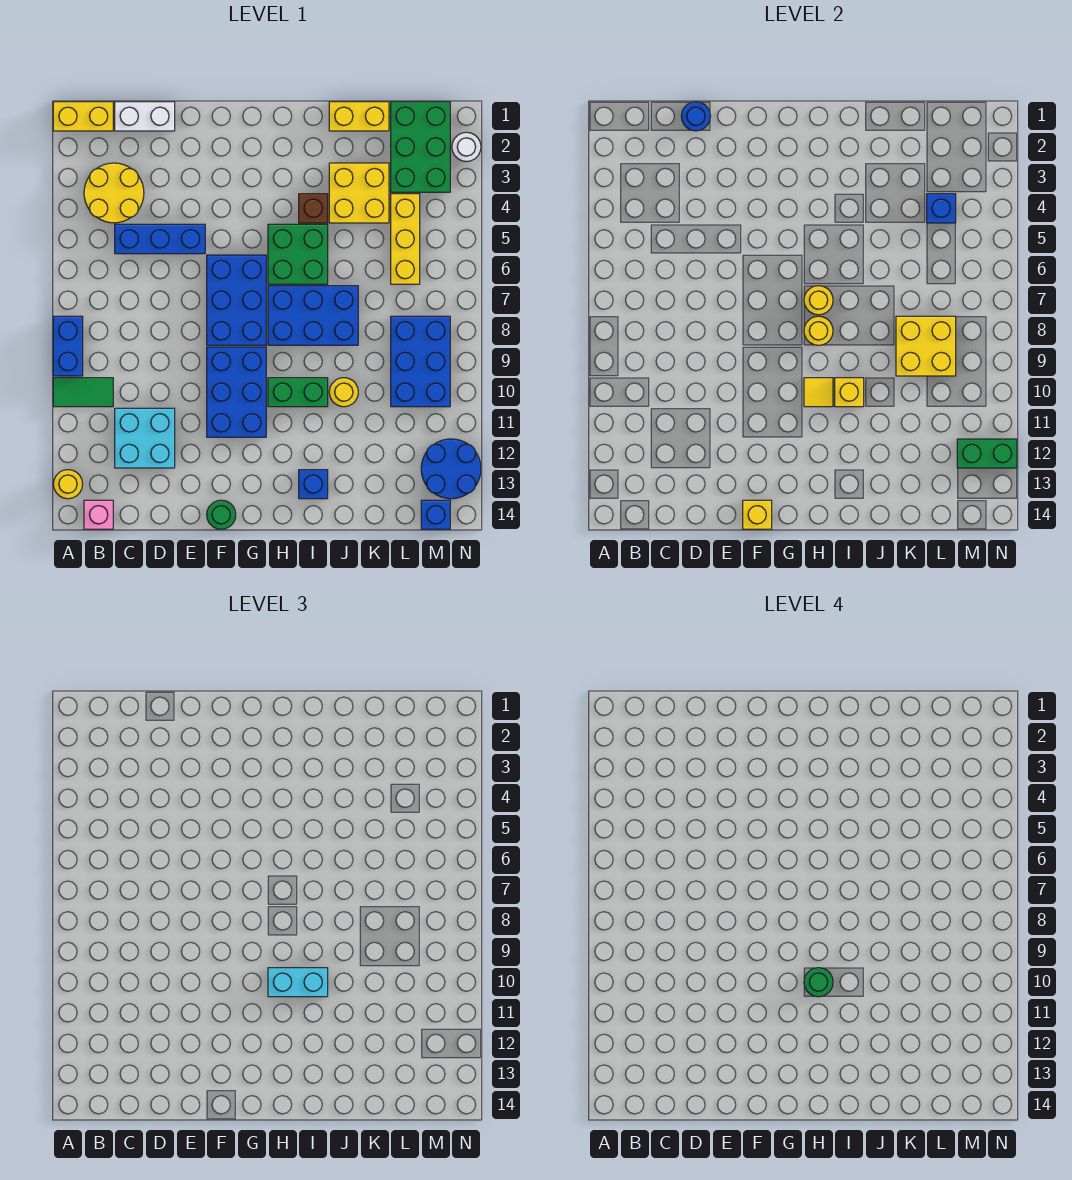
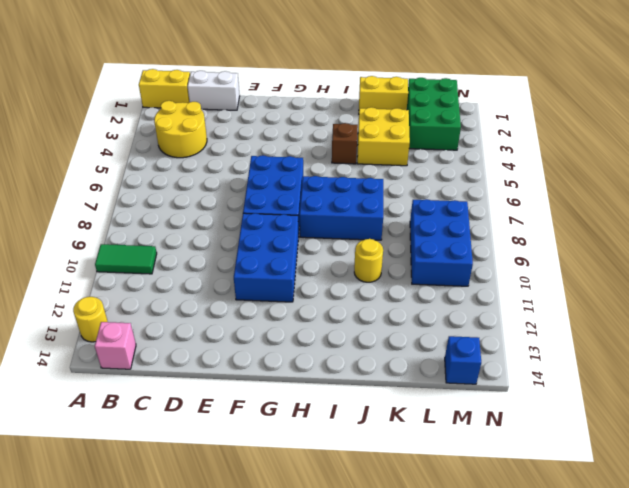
none -> blue brick A8:A9 level 1
none -> blue brick C5:E5 level 1
none -> cyan brick C11:D12 level 1
none -> green round brick F14 level 1

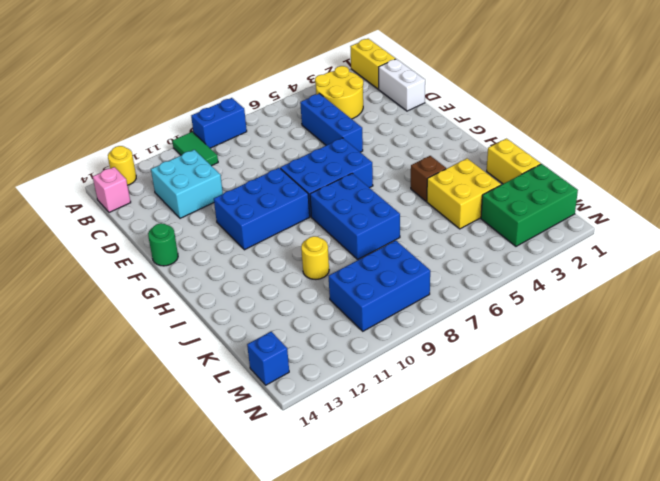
none -> green brick H5:I6 level 1
none -> green brick H10:I10 level 1
none -> blue brick I13 level 1
none -> yellow brick L4:L6 level 1

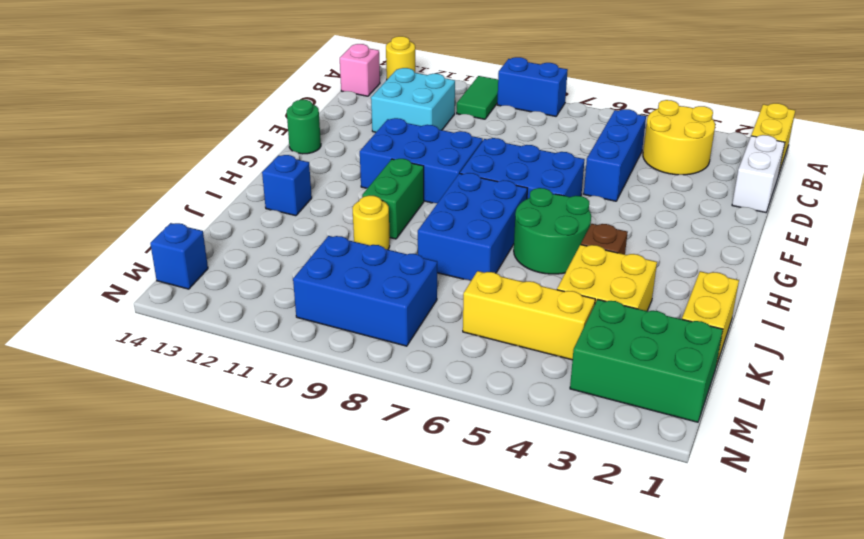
green round brick H5:I6 level 1 -> green brick H5:I6 level 1
none -> blue round brick M12:N13 level 1
none -> white round brick N2 level 1
none -> blue round brick D1 level 2
none -> yellow brick F14 level 2

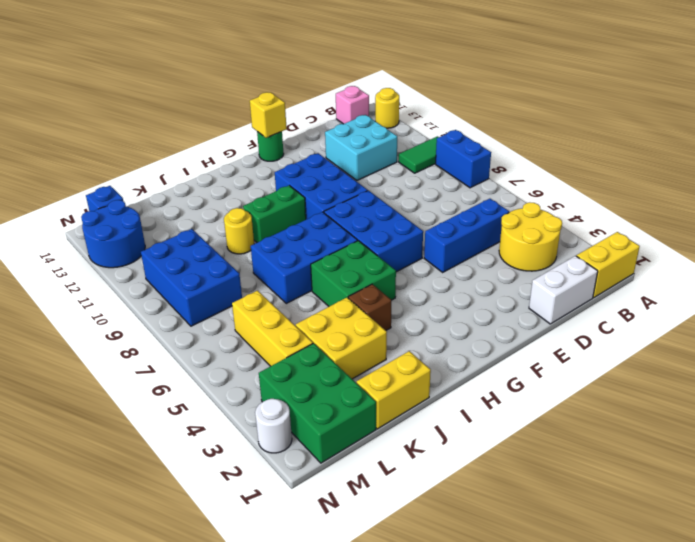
none -> blue brick I13 level 1
none -> blue round brick D1 level 2
none -> yellow round brick H7 level 2
none -> yellow round brick H8 level 2

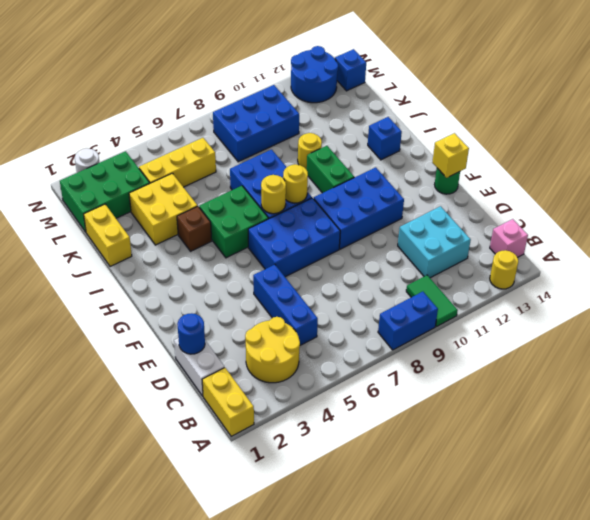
none -> yellow tile H10 level 2
none -> yellow brick I10 level 2
none -> yellow brick K8:L9 level 2
none -> blue brick L4 level 2

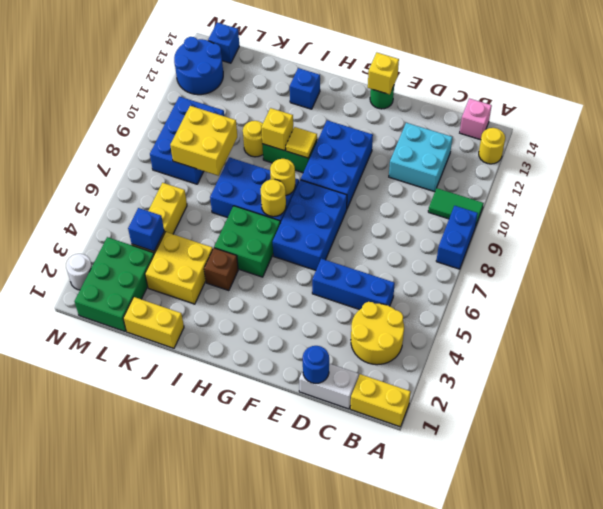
none -> green brick M12:N12 level 2
none -> cyan brick H10:I10 level 3
none -> green round brick H10 level 4

